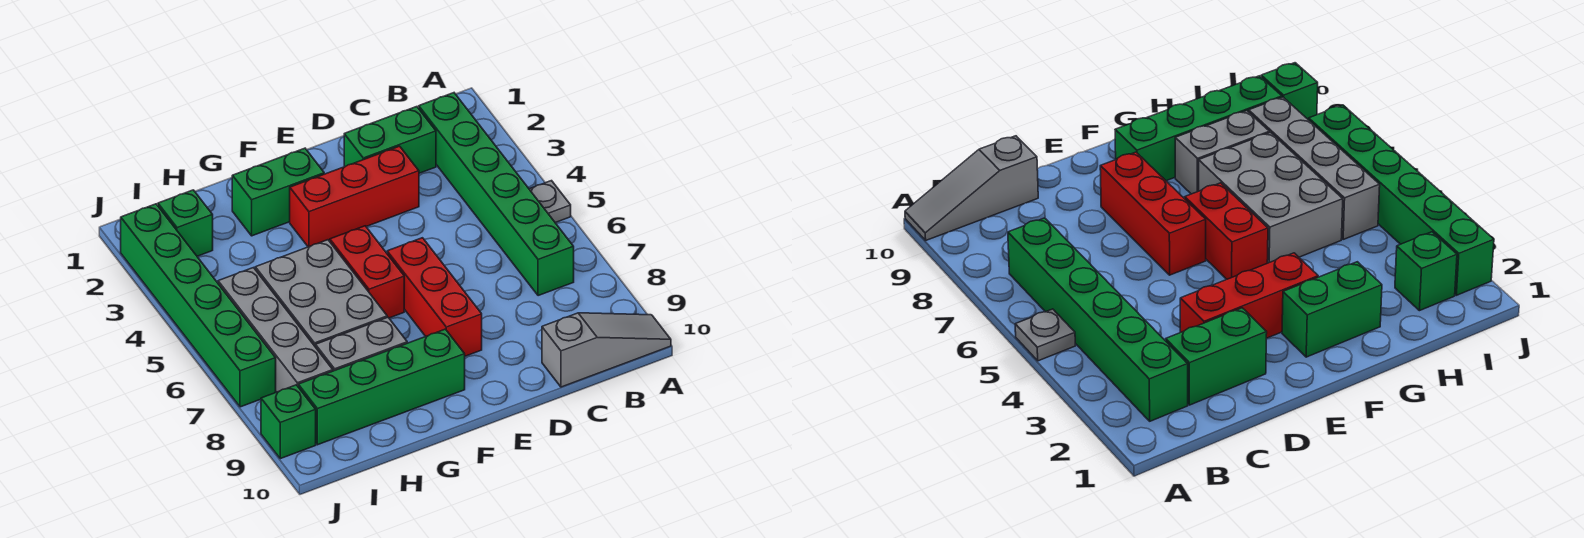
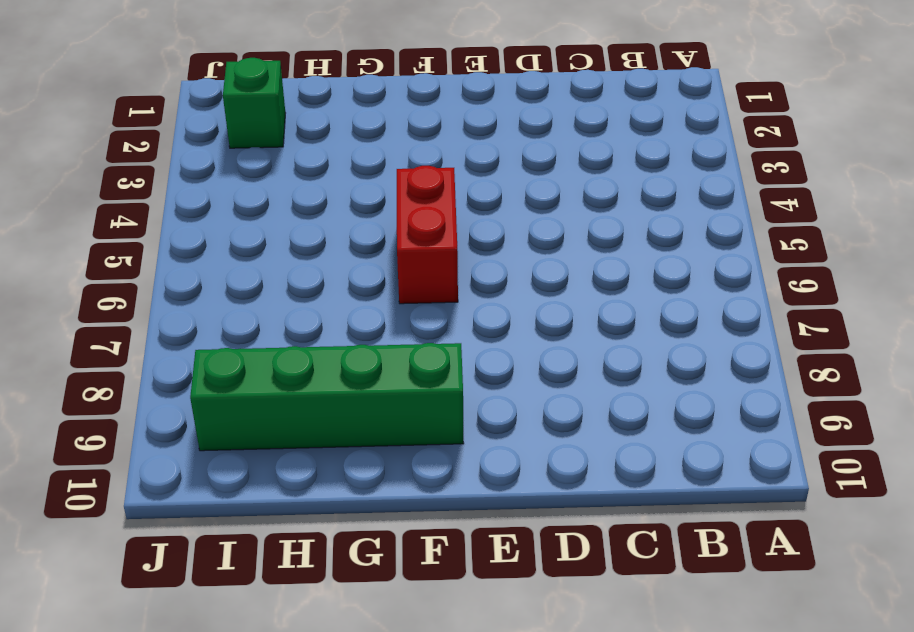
none -> grey plate A5 level 1
none -> grey slope A10:C10 level 1 top C
none -> green brick B2:B7 level 1

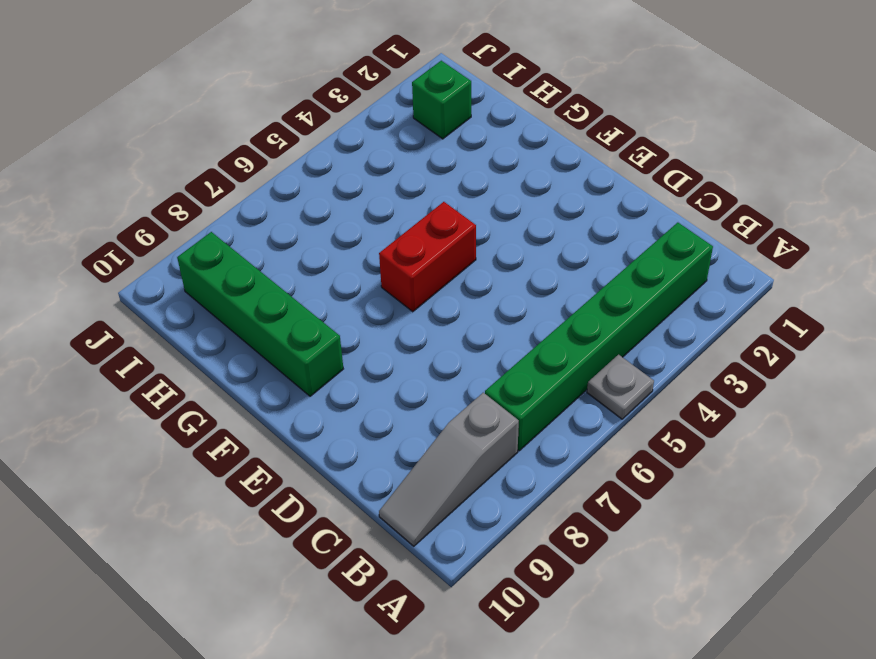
grey slope B8:B10 level 1 top 8 -> grey slope A10:C10 level 1 top C
none -> green brick C2:D2 level 1
none -> red brick D3:F3 level 1
none -> red brick E6:E8 level 1

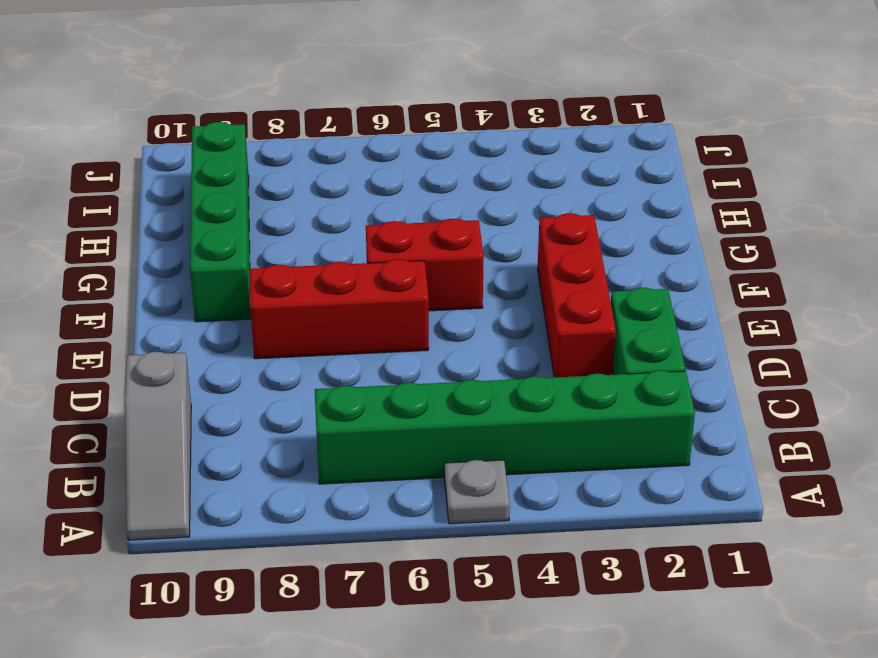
none -> green brick F2:G2 level 1
none -> grey brick G5:H7 level 1
none -> grey brick G8:H8 level 1

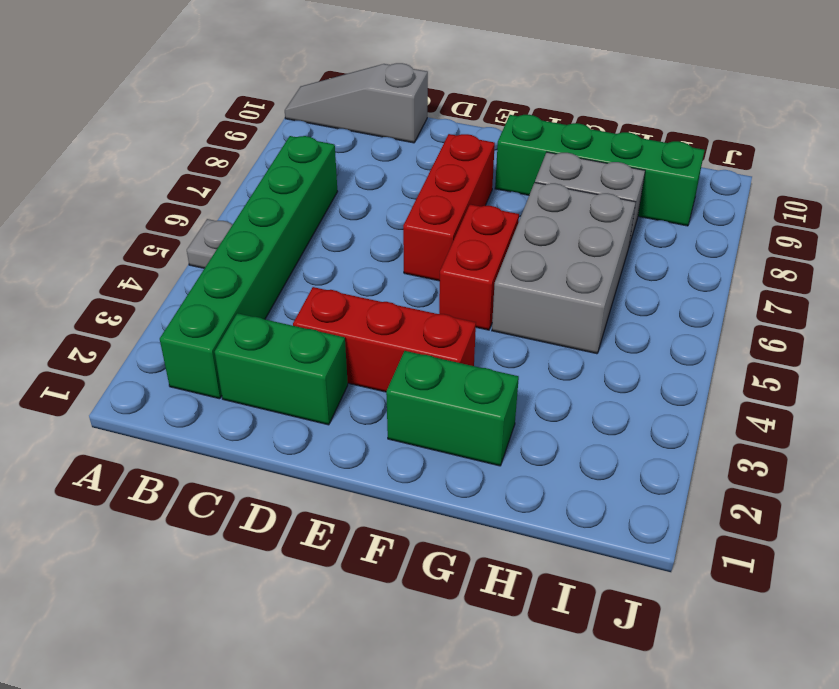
none -> green brick I2 level 1
none -> grey brick I5:I8 level 1
none -> green brick J2:J7 level 1

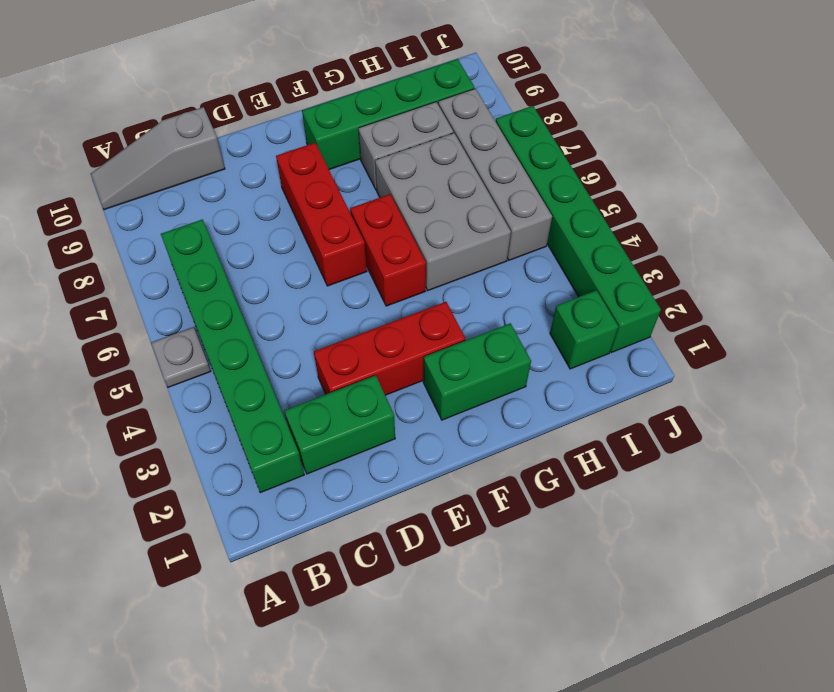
none -> green brick J9 level 1

